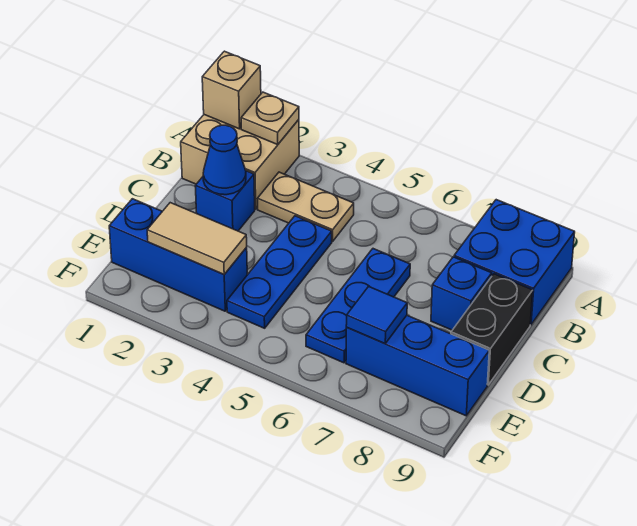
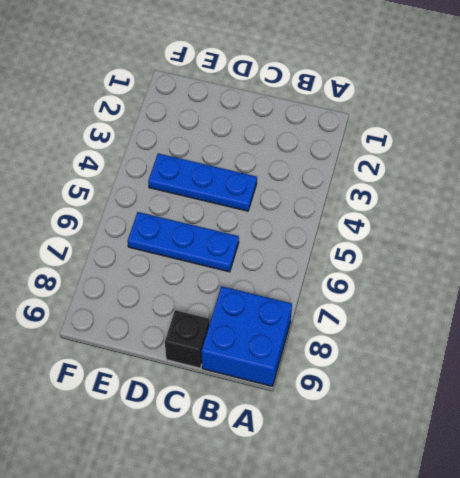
black brick C9 level 1 -> black brick C9:D9 level 1
none -> tan brick A1:B2 level 1
none -> tan plate B3:B4 level 1
none -> blue brick C2 level 1

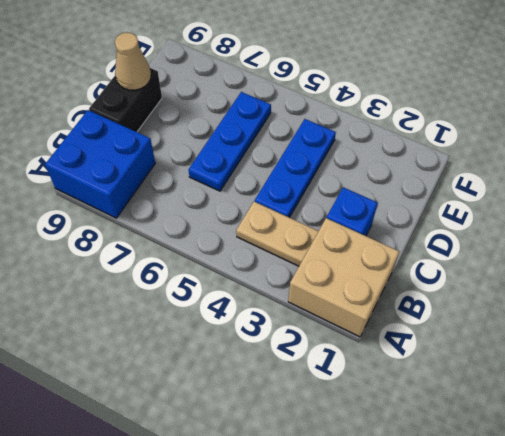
tan cone D9 level 2 -> none
none -> blue brick C8 level 1
none -> blue brick E1:E3 level 1
none -> blue brick E7:E9 level 1

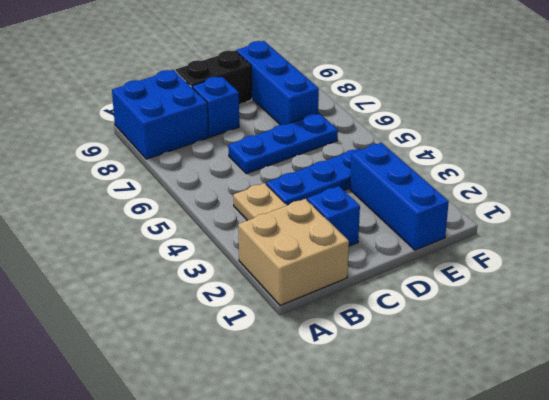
none -> tan brick A1 level 2
none -> tan plate A2 level 2
none -> blue cone C2 level 2

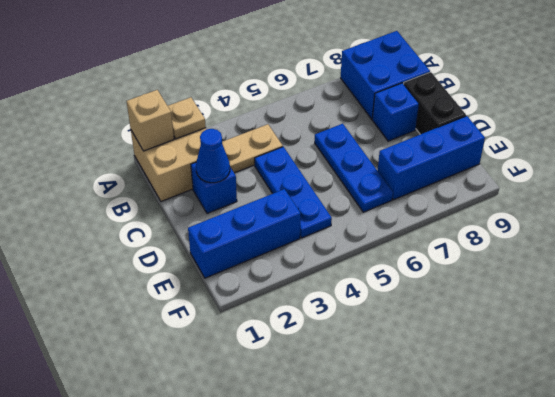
none -> tan tile E2:E3 level 2
none -> blue tile E7 level 2

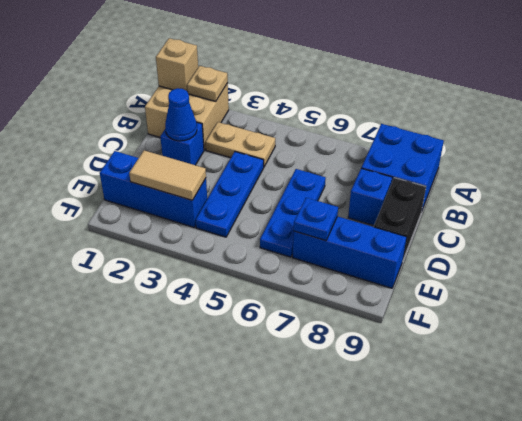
blue plate E7 level 2 -> blue tile E7 level 2

